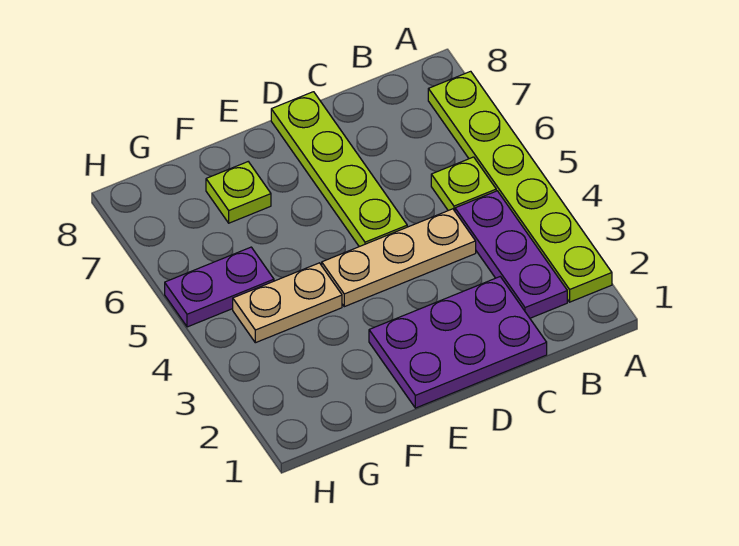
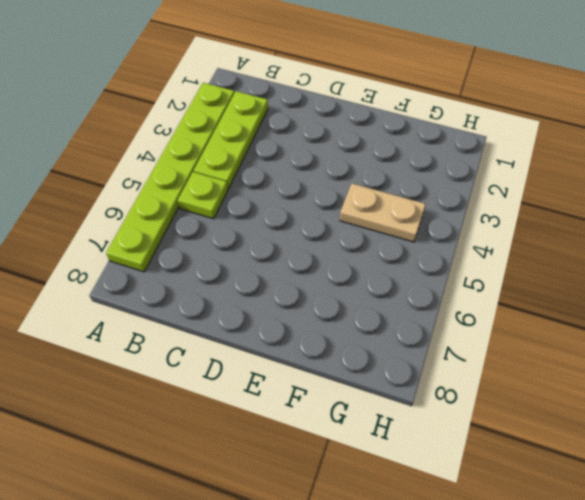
lime plate B2:B4 level 1 -> purple plate B2:B4 level 1
none -> purple plate C1:E2 level 1
none -> tan plate C4:E4 level 1

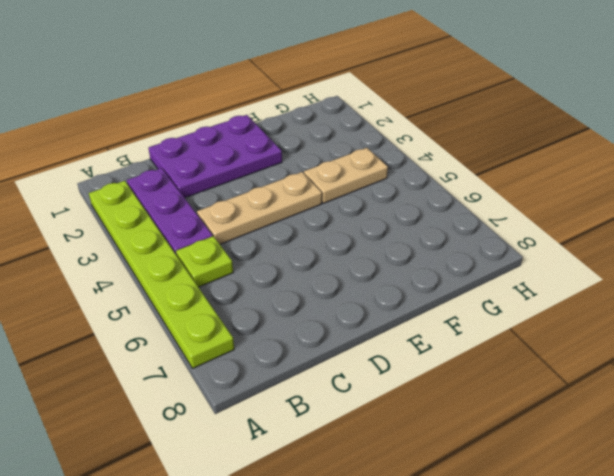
none -> lime plate D5:D8 level 1
none -> lime plate F7 level 1

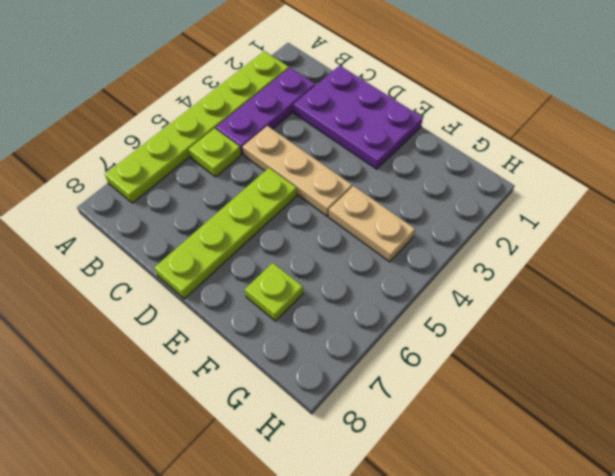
none -> purple plate G5:H5 level 1

